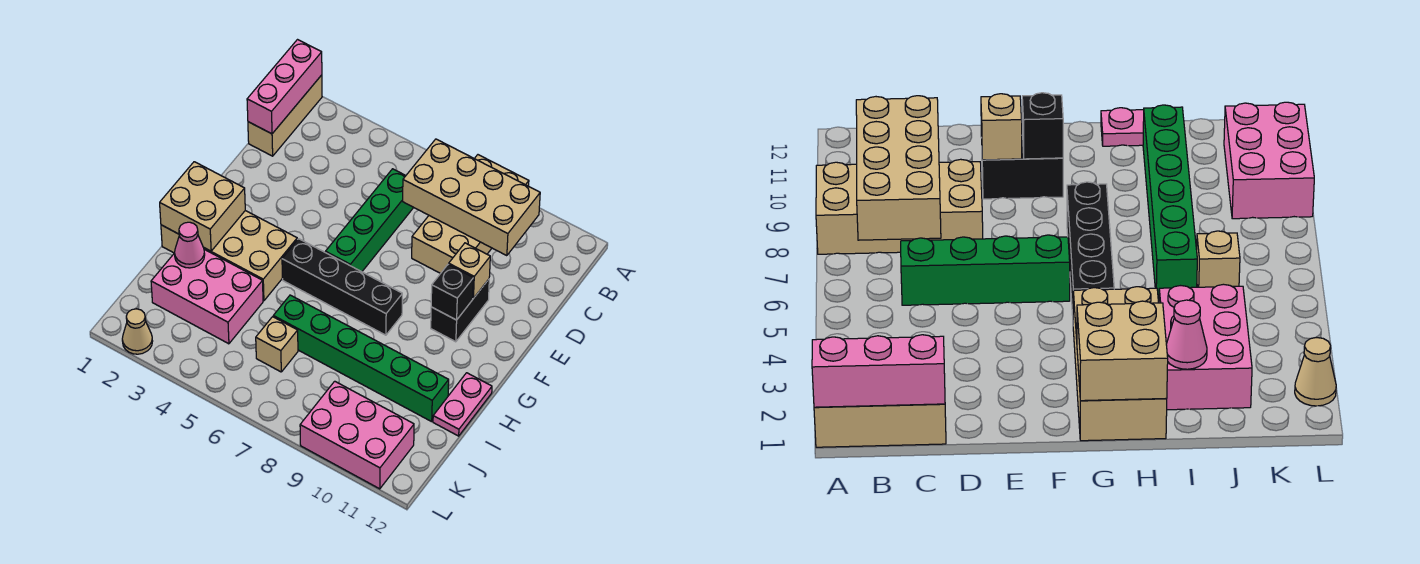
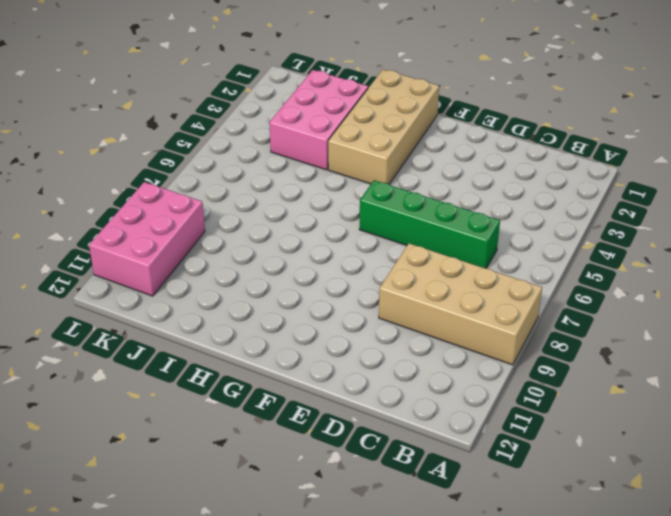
none -> tan brick A1:C1 level 1
none -> black brick E10:F10 level 1
none -> black brick G5:G8 level 1

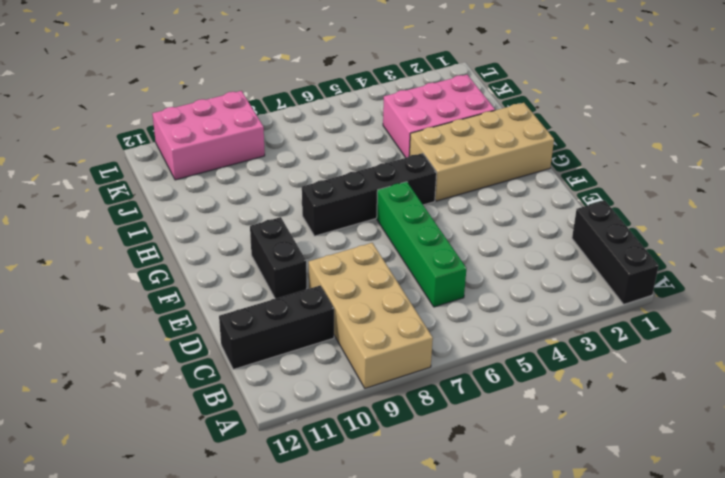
black brick A1:C1 level 1 -> tan brick A1:C1 level 1
black brick C10:C12 level 1 -> none
none -> pink plate H12:I12 level 1
none -> green brick I6:I11 level 1
none -> tan brick J6 level 1

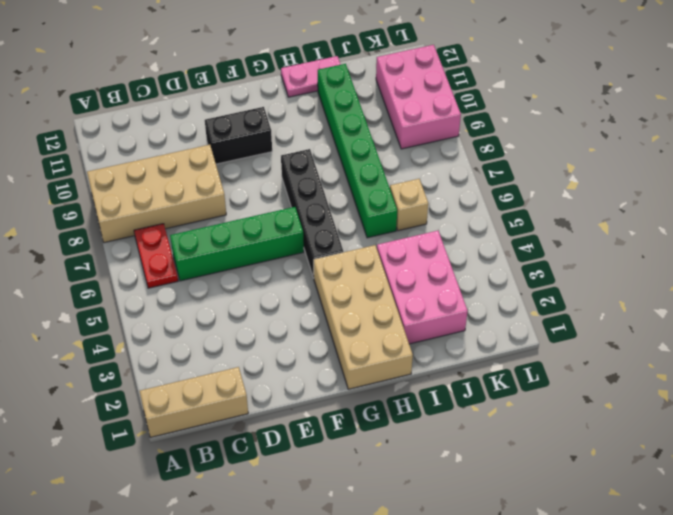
red plate B6:B7 level 1 -> none
none -> tan cone L2 level 1
none -> pink brick A1:C1 level 2
none -> tan brick B7:C10 level 2

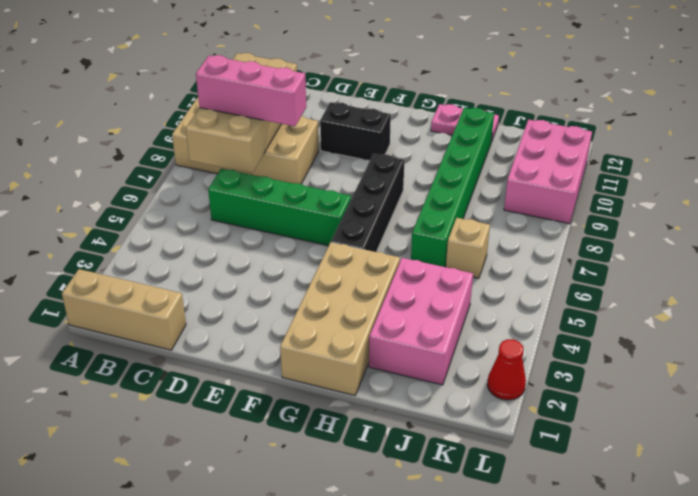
pink brick B8:D8 level 3 -> pink brick A1:C1 level 2
red cone L2 level 1 -> tan cone L2 level 1
none -> tan brick E10 level 2
none -> black brick F10 level 2
none -> tan brick G1:H2 level 2

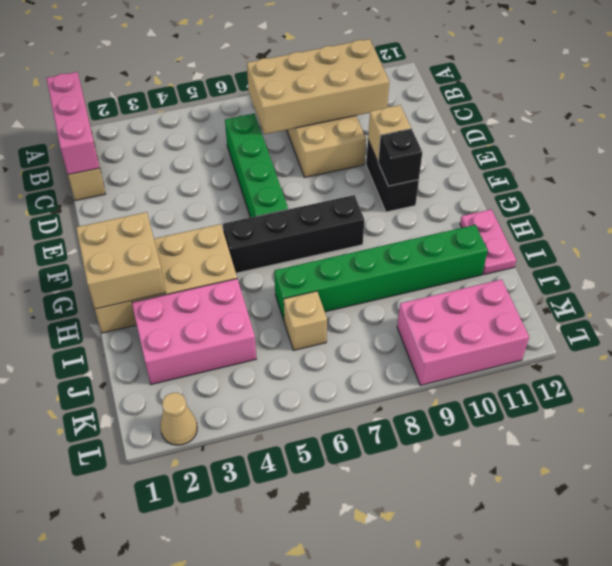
none -> pink cone I2 level 2

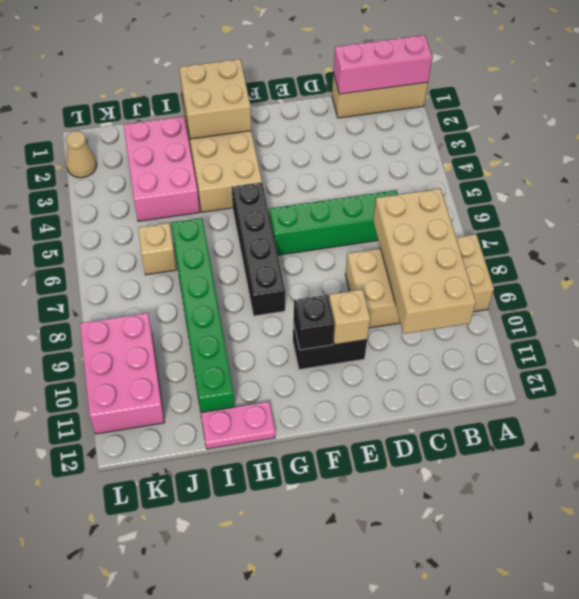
none -> pink cone I2 level 2

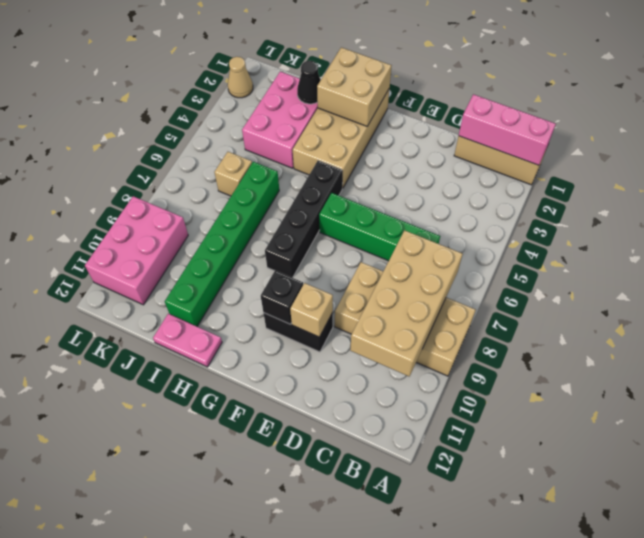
black cone I2 level 2 -> pink cone I2 level 2

